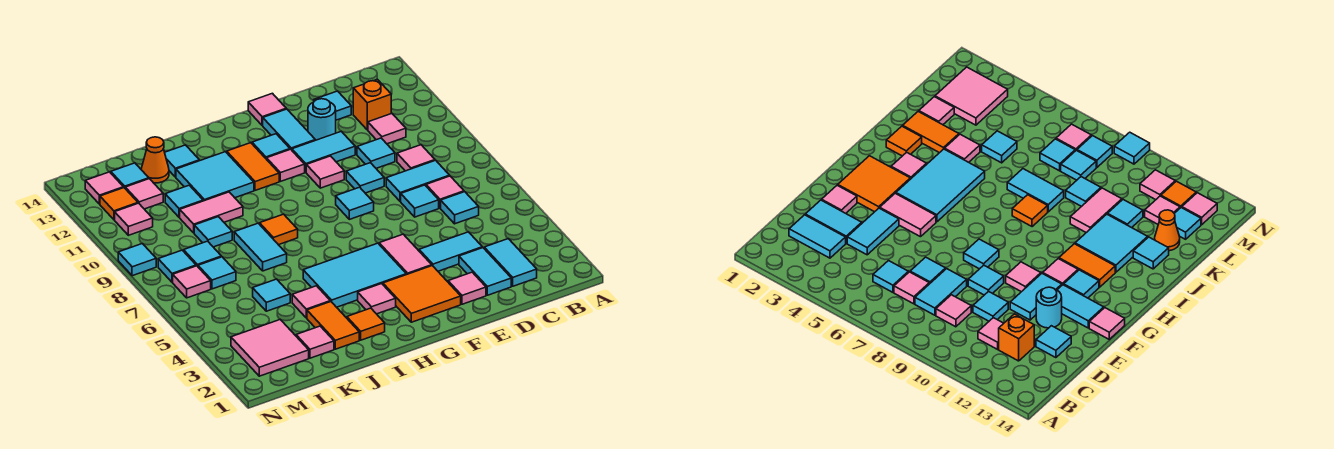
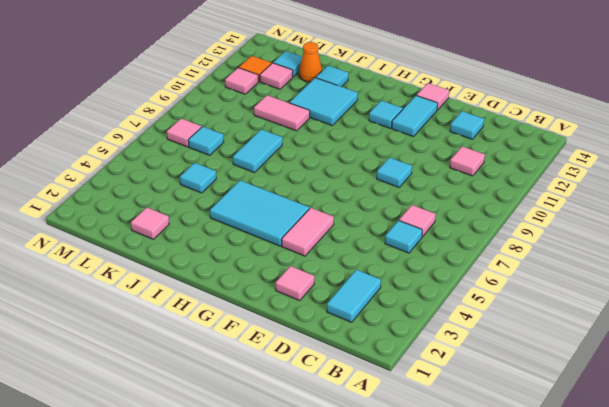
none -> cyan tile C8:D8 level 1
none -> pink tile C9 level 1
none -> orange brick C12 level 1
none -> cyan tile D2:D3 level 1

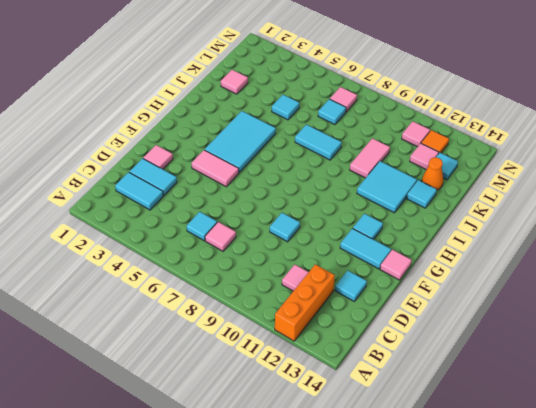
orange brick A12:C12 level 1 -> orange brick C12 level 1
none -> cyan tile C8:D8 level 1
none -> pink tile C9 level 1
none -> cyan tile D4:E4 level 1
none -> cyan tile D7 level 1

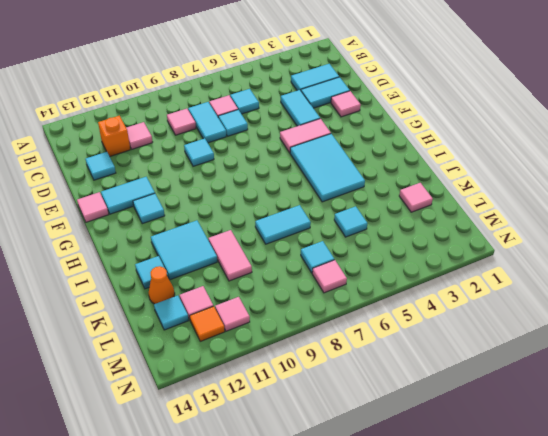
none -> cyan tile D10 level 1
none -> cyan tile E11:F11 level 1
none -> cyan round brick E12 level 1
none -> orange tile F2:G3 level 1

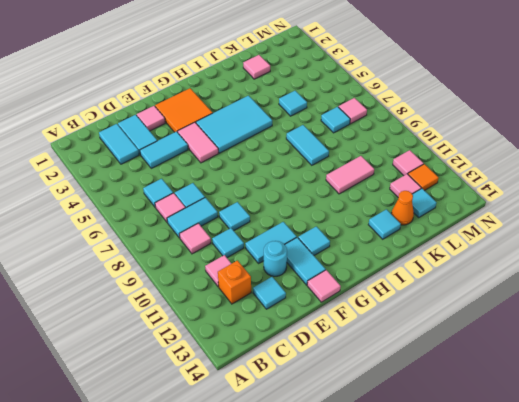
none -> cyan tile F8 level 1
none -> pink tile F10 level 1
none -> pink tile G11 level 1
none -> pink tile H3 level 1

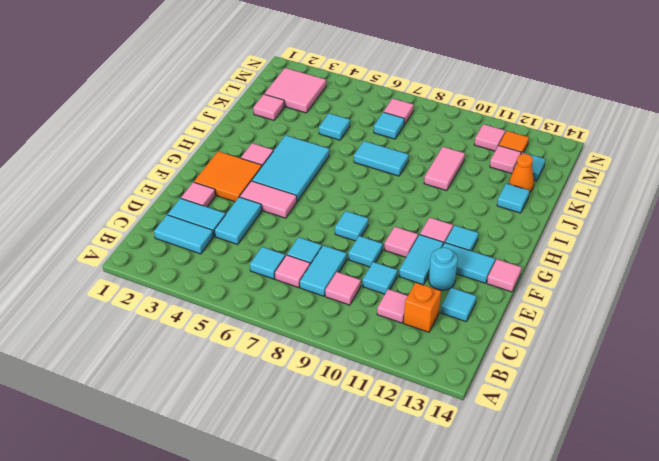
none -> orange tile H11:H12 level 1
none -> orange tile I2 level 1
none -> orange tile I8 level 1
none -> cyan tile I11:J12 level 1

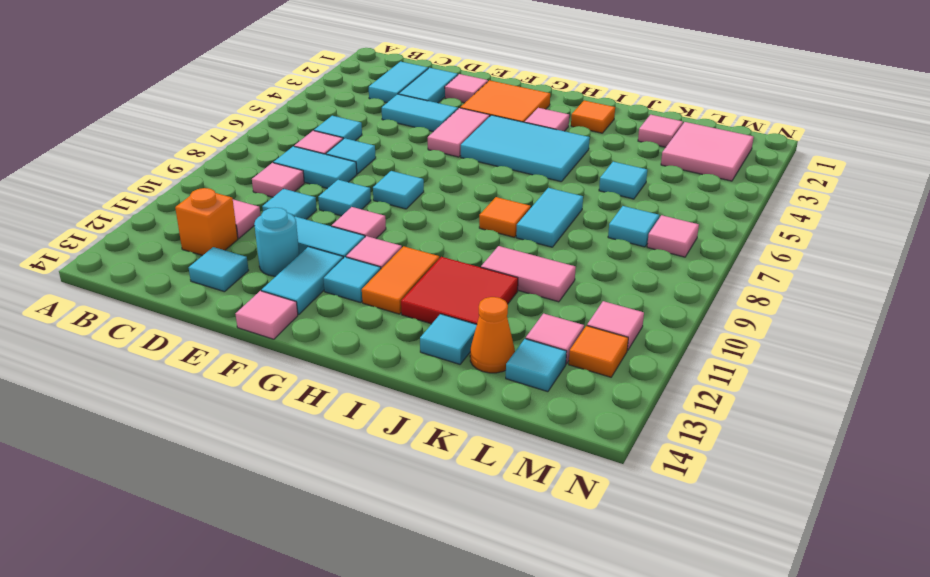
red tile I11:J12 level 1 -> cyan tile I11:J12 level 1
none -> orange tile J2:J3 level 1
none -> pink tile J4 level 1
none -> cyan tile K9 level 1
none -> cyan tile K11 level 1

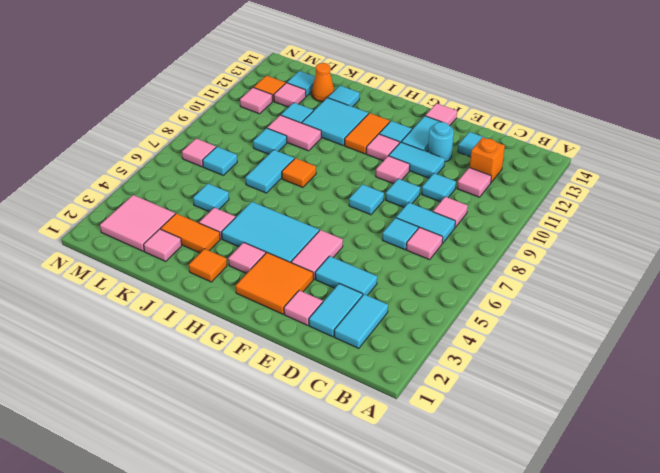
orange tile J3:K3 level 1 -> orange tile J2:J3 level 1
none -> cyan tile C6 level 1
none -> cyan tile L8 level 1
none -> cyan tile M8 level 1
none -> pink tile M13 level 1

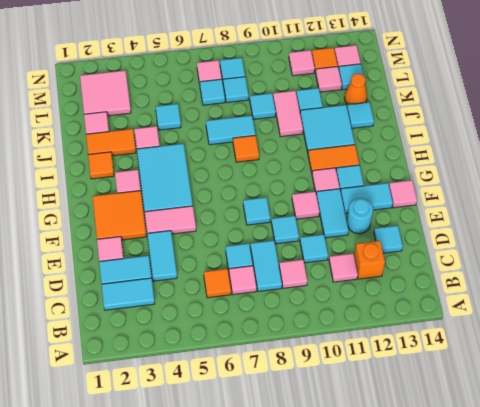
orange tile C6 level 1 -> cyan tile C6 level 1
none -> cyan tile N9 level 1

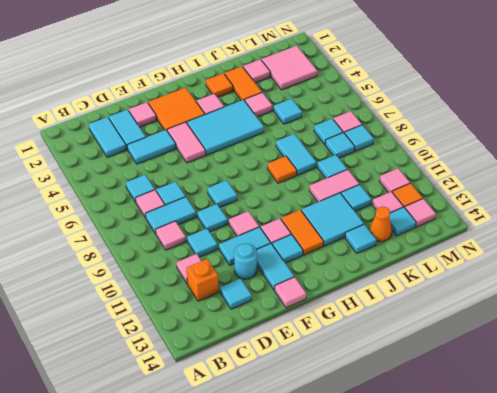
none -> cyan tile N9 level 1

